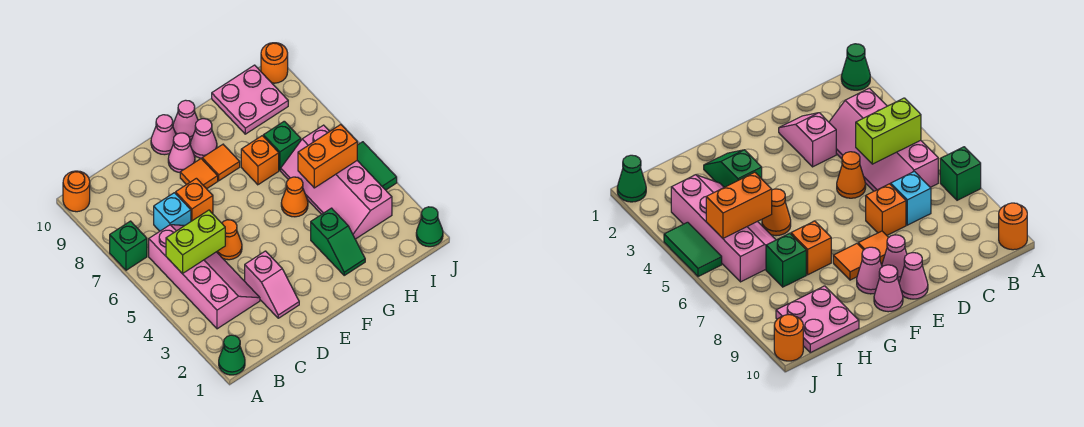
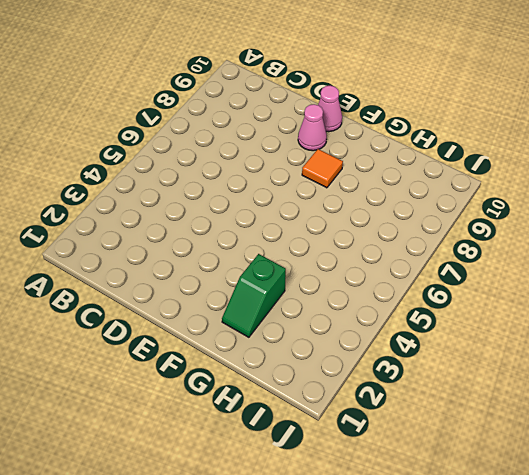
none -> green cone A1 level 1
none -> green brick A7 level 1
none -> orange round brick A10 level 1

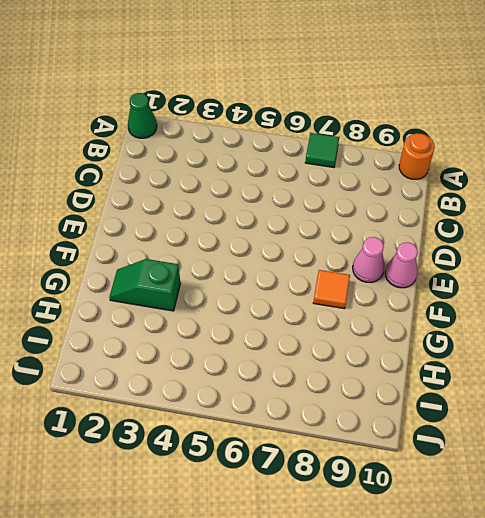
green tile A7 level 1 -> green brick A7 level 1
none -> pink slope B3:C6 level 1 top B
none -> cyan brick C7 level 1
none -> pink slope D2:D3 level 1 top 3

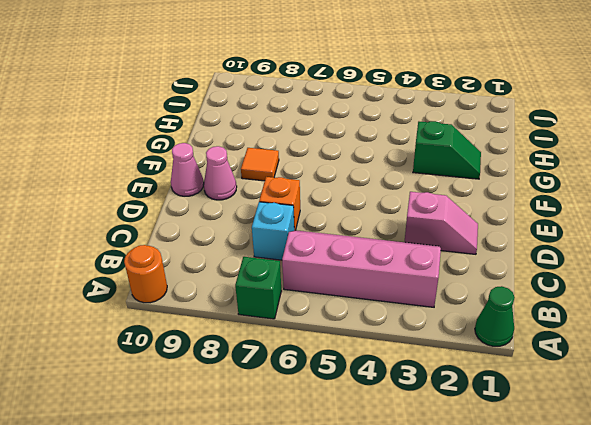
none -> orange cone D5 level 1
none -> orange tile E8 level 1
none -> pink cone F9 level 1

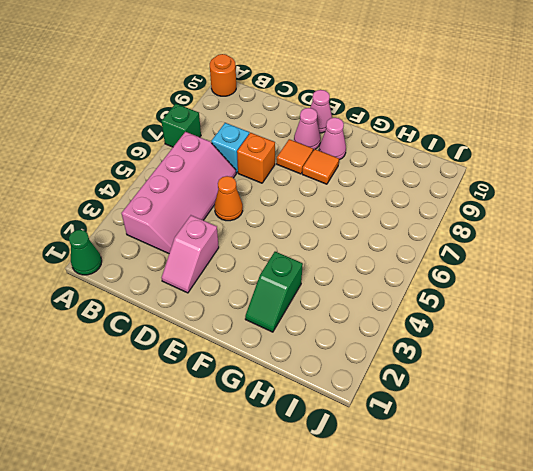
none -> pink cone F10 level 1
none -> orange cone G5 level 1
none -> orange brick G7 level 1

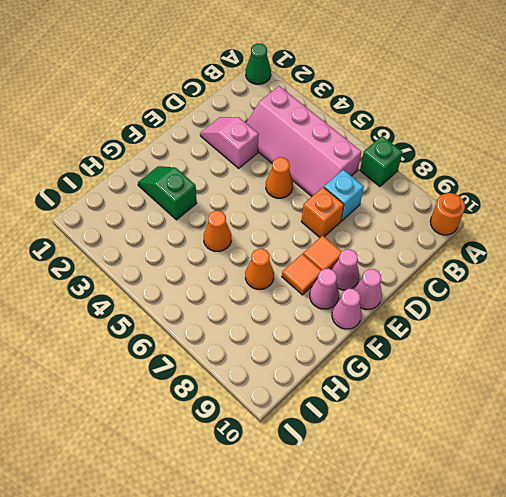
orange cone G7 level 1 -> orange brick G7 level 1
none -> pink slope H3:I6 level 1 top I
none -> green brick H7 level 1
none -> pink plate H9:I10 level 1

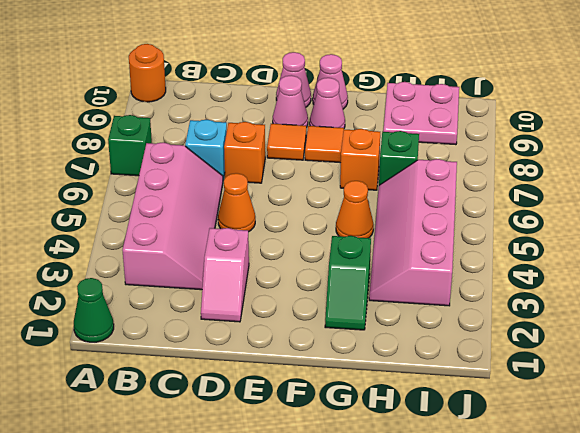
none -> green cone J1 level 1
none -> green tile J4:J5 level 1
none -> orange round brick J10 level 1

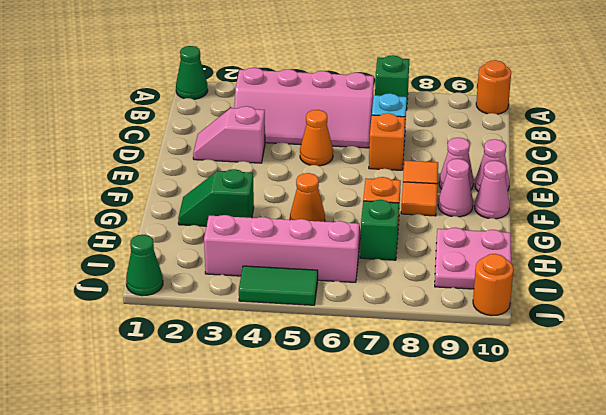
none -> lime brick B5:C5 level 2
none -> orange brick H5:I5 level 2

